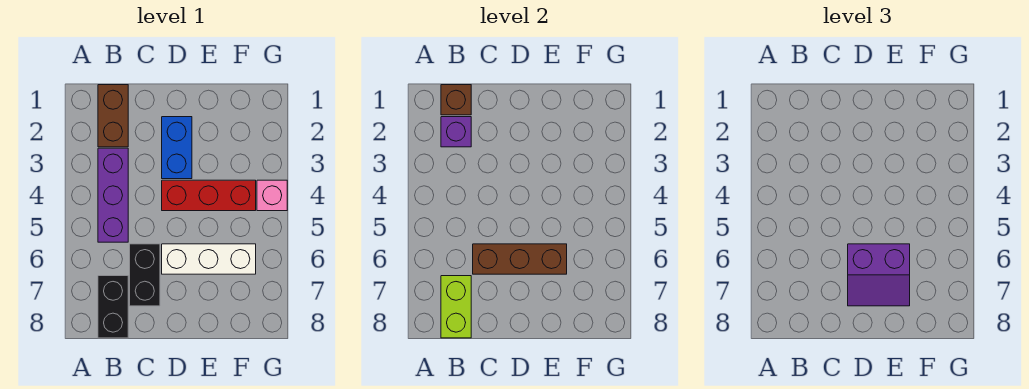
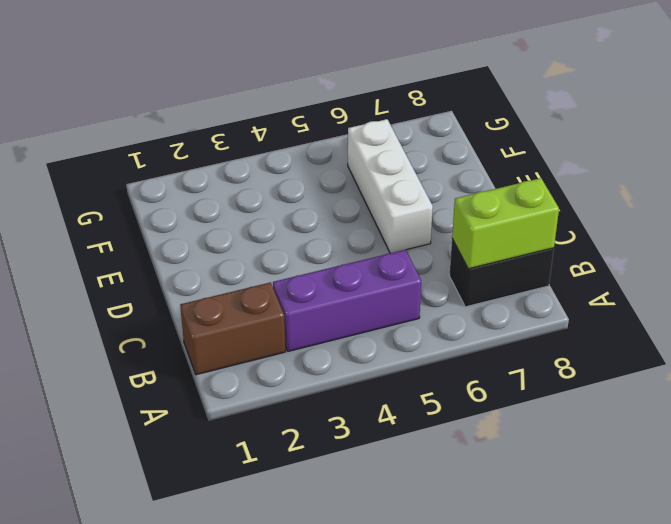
none -> black brick C6:C7 level 1
none -> blue brick D2:D3 level 1
none -> red brick D4:F4 level 1

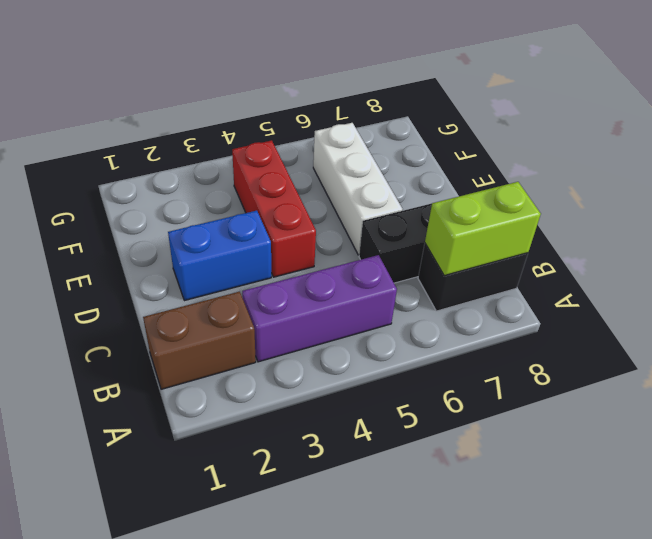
none -> pink brick G4 level 1
none -> brown brick B1 level 2
none -> purple brick B2 level 2

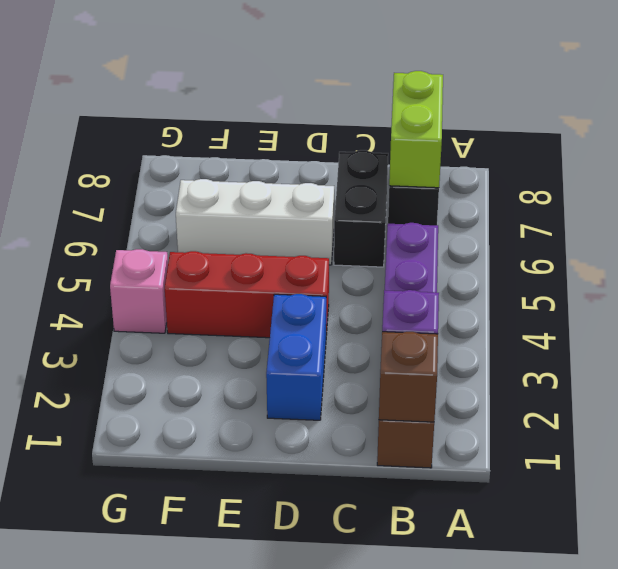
none -> brown brick C6:E6 level 2
none -> purple slope D6:E7 level 3 top 6

